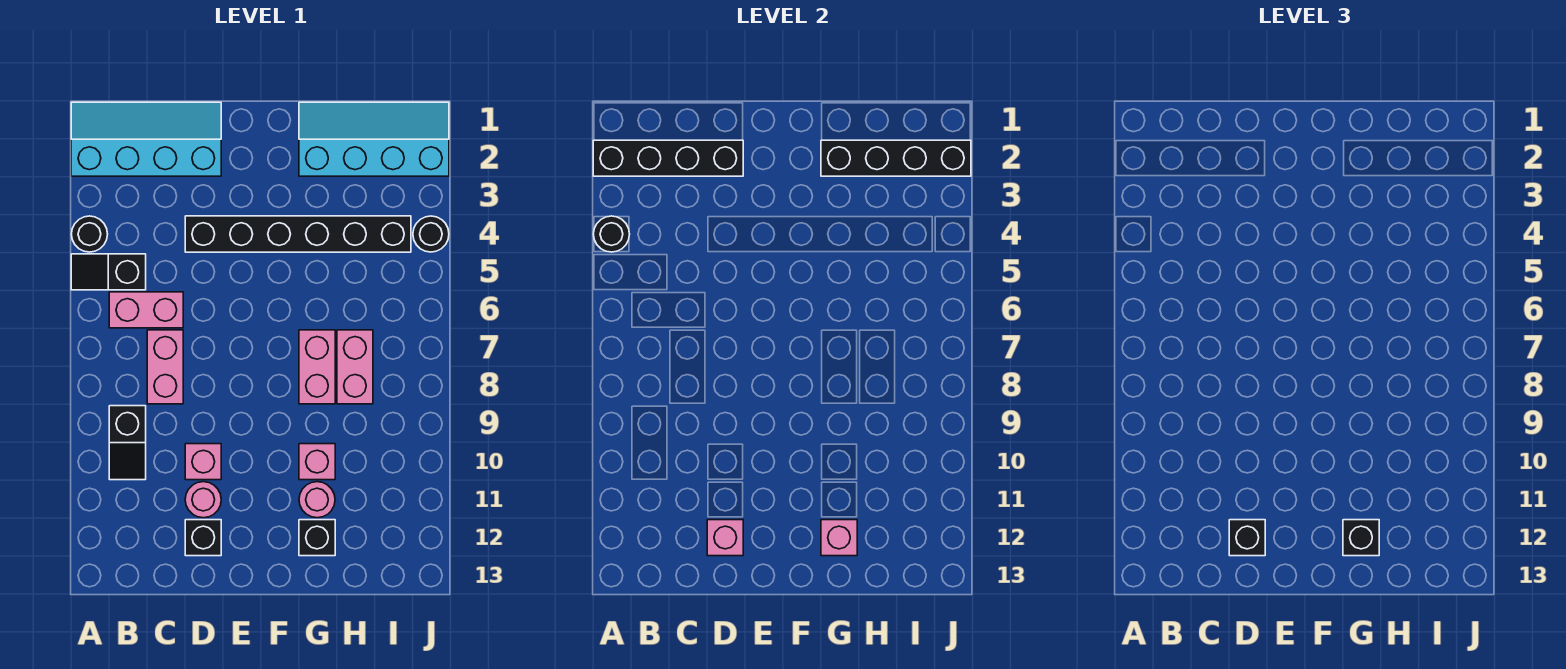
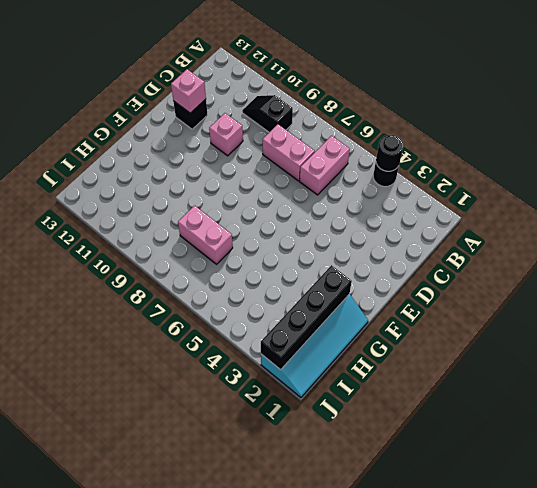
none -> cyan slope A1:D2 level 1 top 2
none -> black slope A5:B5 level 1 top B
none -> black brick D4:I4 level 1

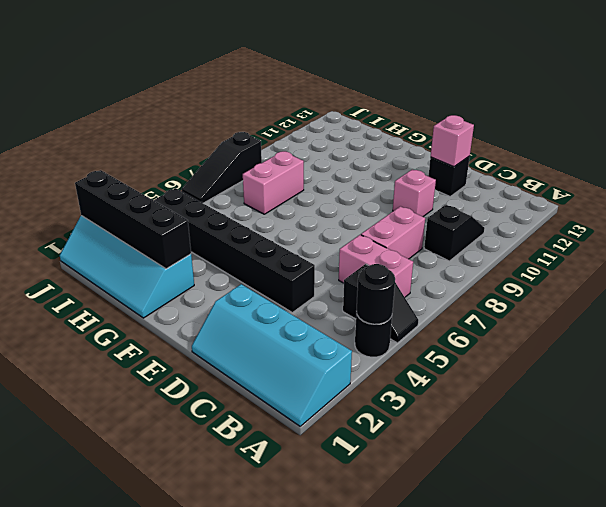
black slope J6:J8 level 1 top 8 -> none
none -> pink round brick D11 level 1
none -> pink brick G7:G8 level 1
none -> pink brick G10 level 1

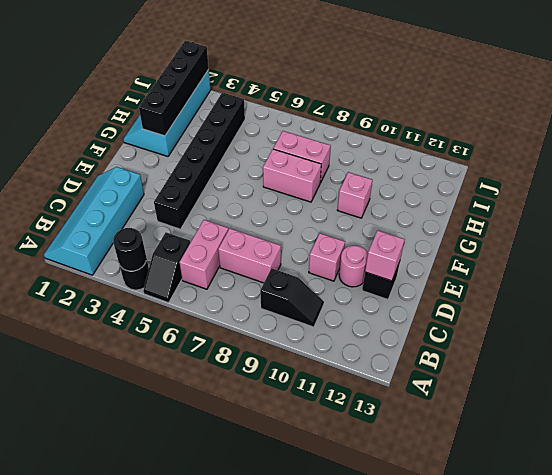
none -> pink round brick G11 level 1
none -> black brick G12 level 1
none -> black round brick J4 level 1

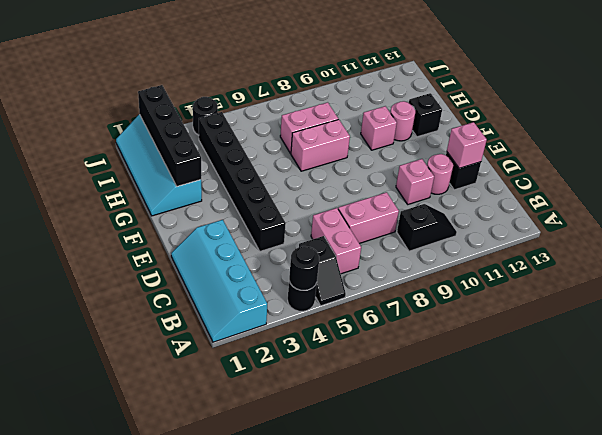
none -> black brick A2:D2 level 2
none -> pink brick G12 level 2
none -> black brick D12 level 3

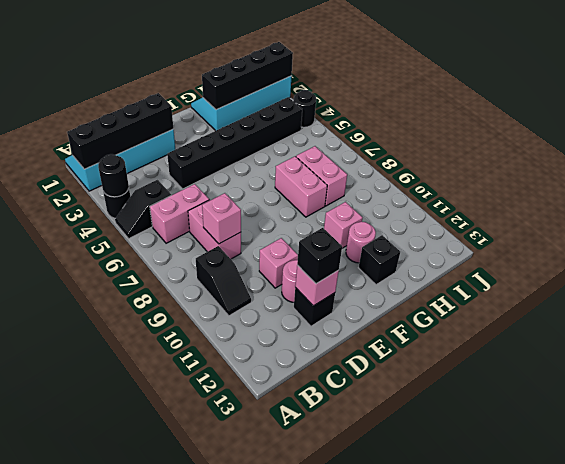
pink brick C8 level 2 -> pink brick G12 level 2
none -> black brick G12 level 3

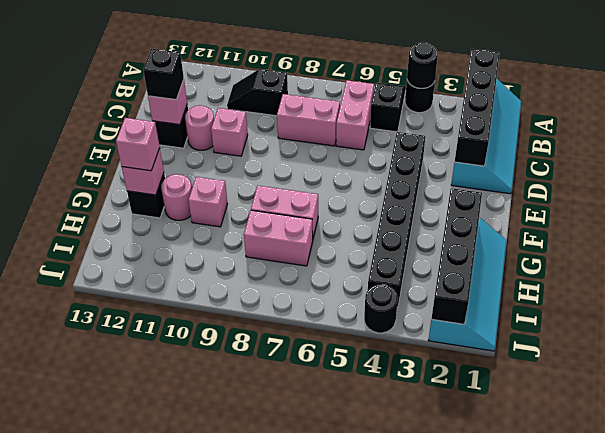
pink brick G12 level 3 -> black brick G12 level 3

